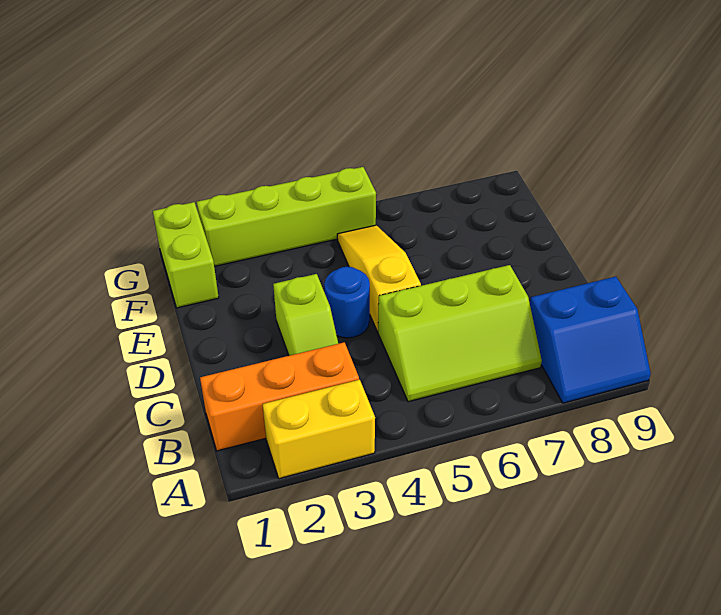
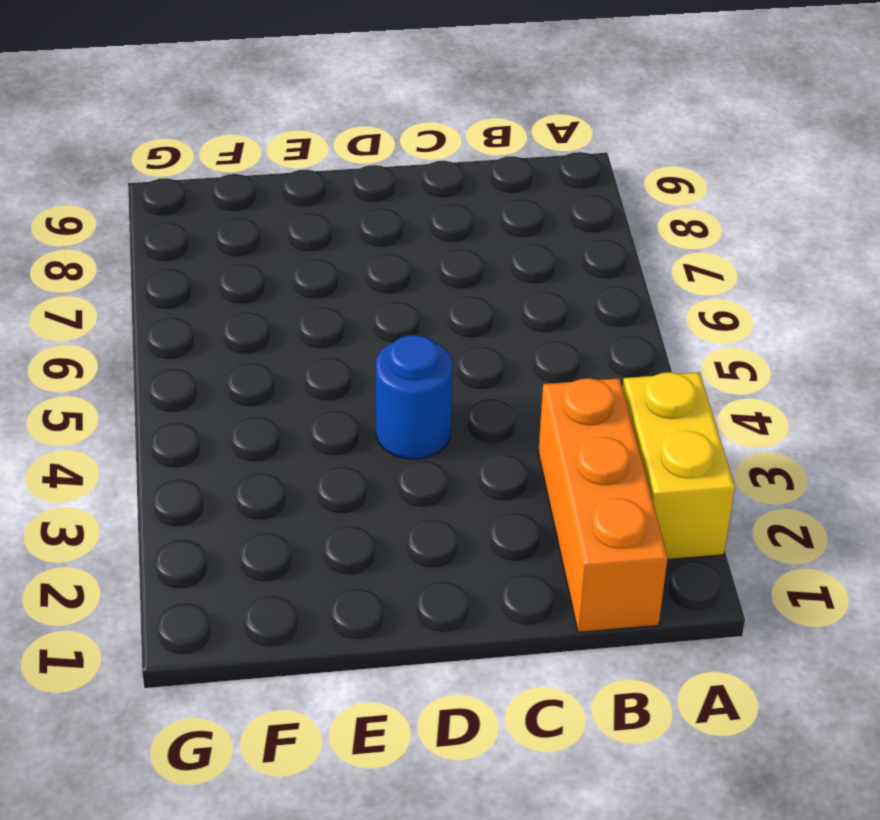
none -> blue slope A8:B9 level 1 top B
none -> lime slope B5:C7 level 1 top C

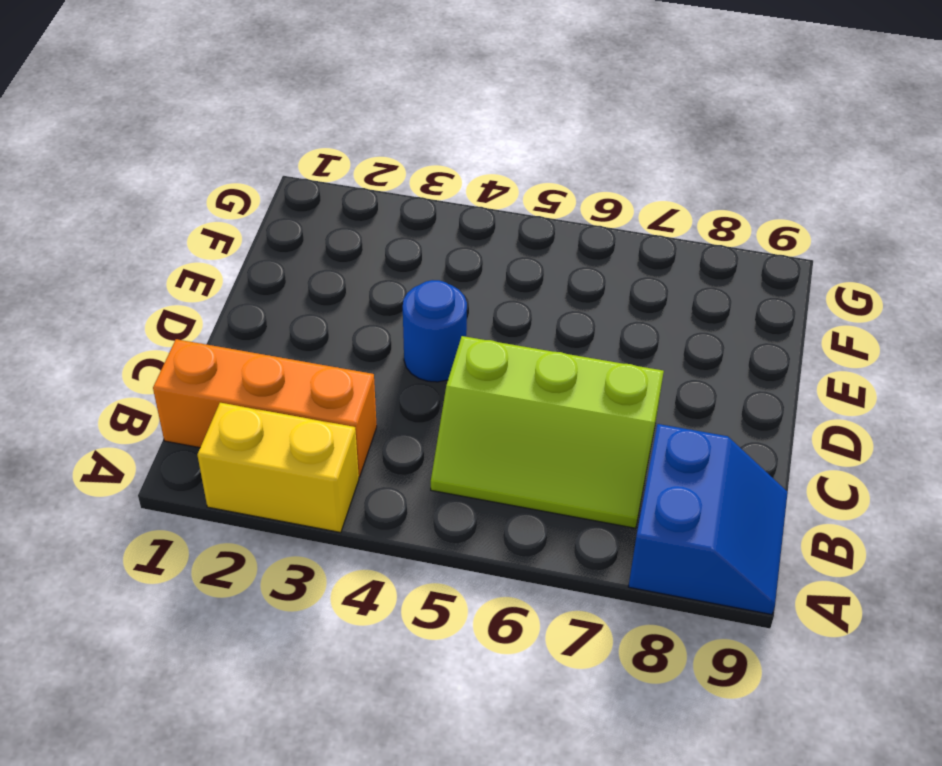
blue slope A8:B9 level 1 top 8 -> blue slope A8:B9 level 1 top B
none -> lime slope C3:D3 level 1 top D
none -> yellow slope D5:F5 level 1 top D

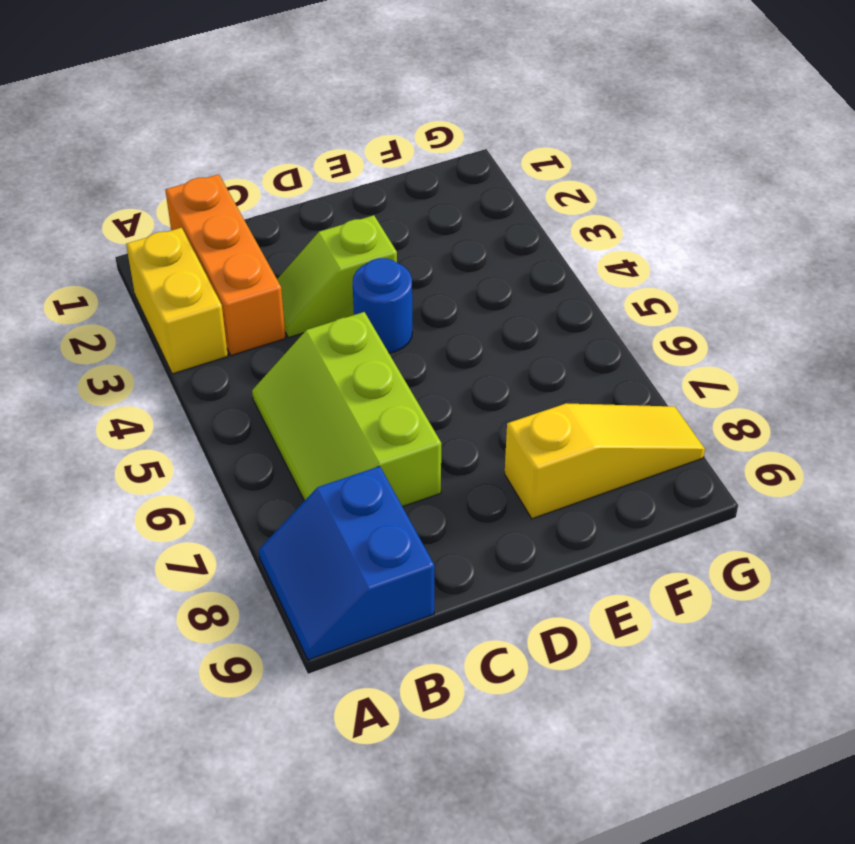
yellow slope E8:G8 level 1 top E -> yellow slope D5:F5 level 1 top D
none -> lime brick F1:G1 level 1
none -> lime brick G2:G5 level 1

